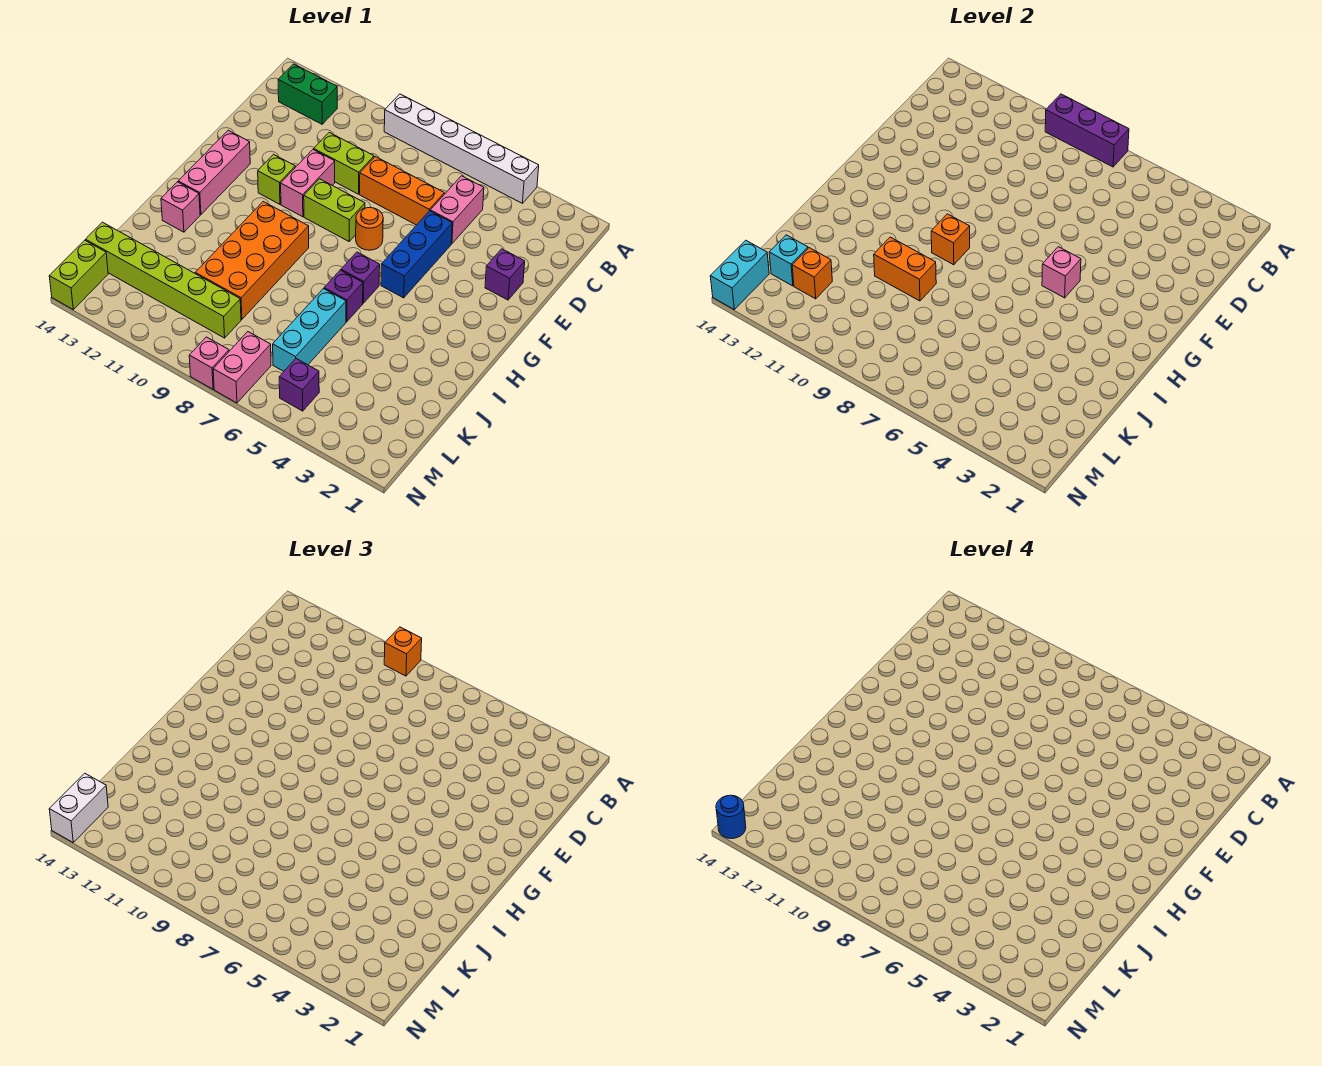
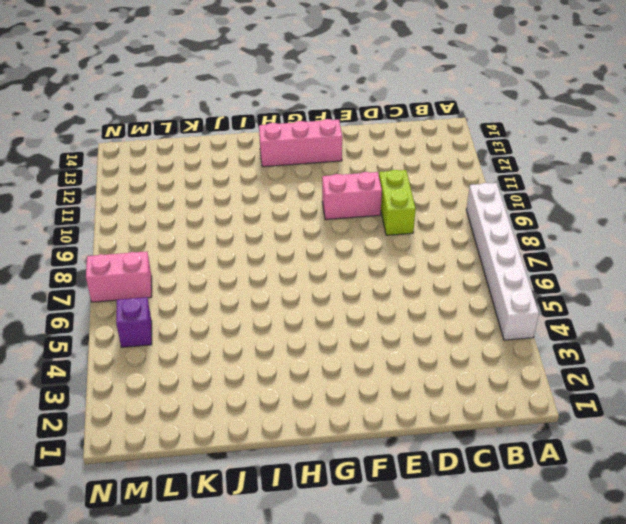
none -> green brick B12:B13 level 1
none -> pink brick C5:D5 level 1
none -> orange brick D6:D8 level 1
none -> purple brick E2 level 1

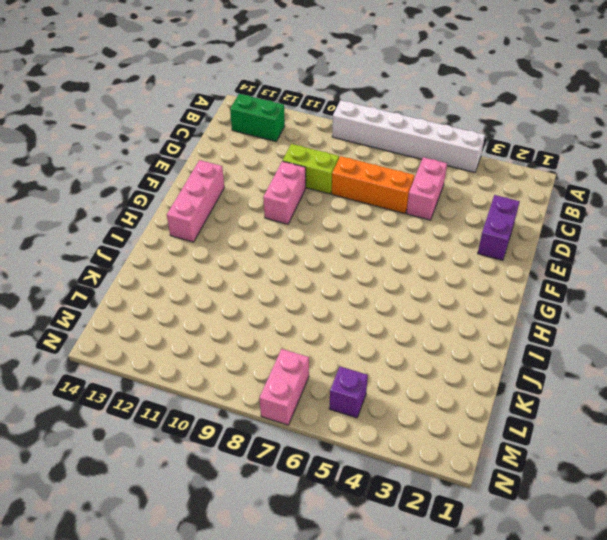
purple brick D2:E2 level 1 -> purple brick E2 level 1
none -> blue brick E5:G5 level 1
none -> orange round brick F7 level 1
none -> lime brick F8:F9 level 1
none -> lime brick F11 level 1

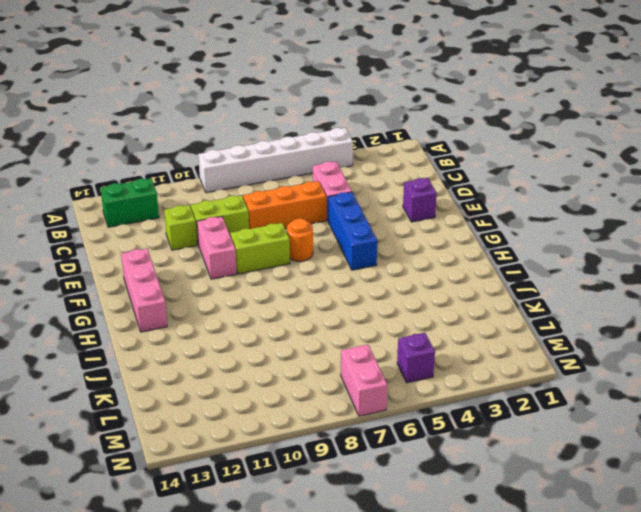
lime brick D11 level 1 -> lime brick F11 level 1
none -> purple brick H6 level 1
none -> orange brick H9:K10 level 1
none -> purple brick I6 level 1
none -> pink brick I13 level 1

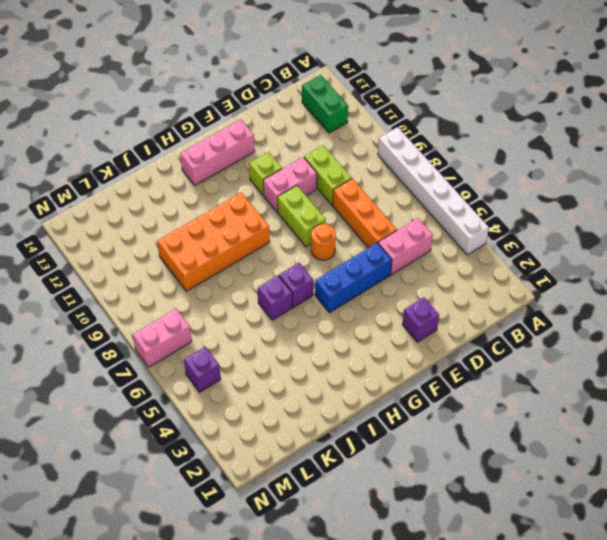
none -> pink brick I13 level 1
none -> cyan brick J6:L6 level 1
none -> lime brick L9:L14 level 1
none -> lime brick M14:N14 level 1

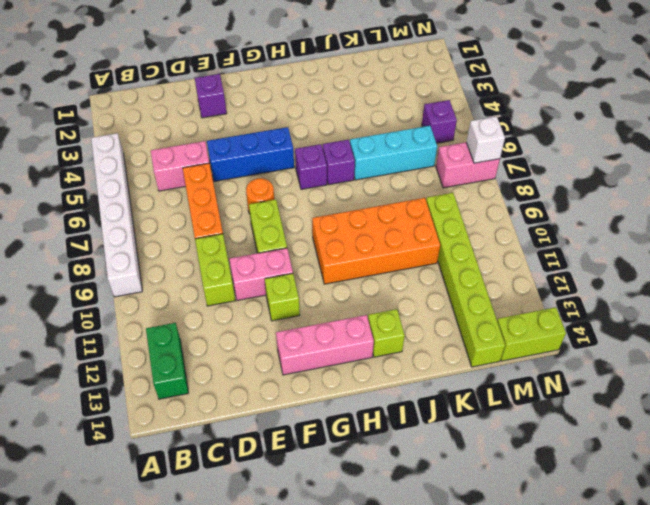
lime brick I13 level 1 -> pink brick I13 level 1
white brick N7 level 2 -> none
none -> pink brick N8 level 1
none -> purple brick A7:A9 level 2
none -> pink brick G5 level 2
none -> orange brick H9 level 2

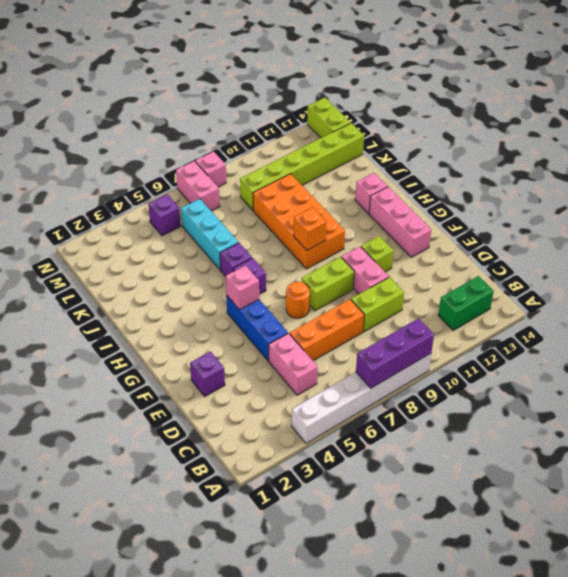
none -> orange brick J9:J10 level 2
none -> orange brick L12 level 2
none -> cyan brick L13 level 2
none -> cyan brick M14:N14 level 2

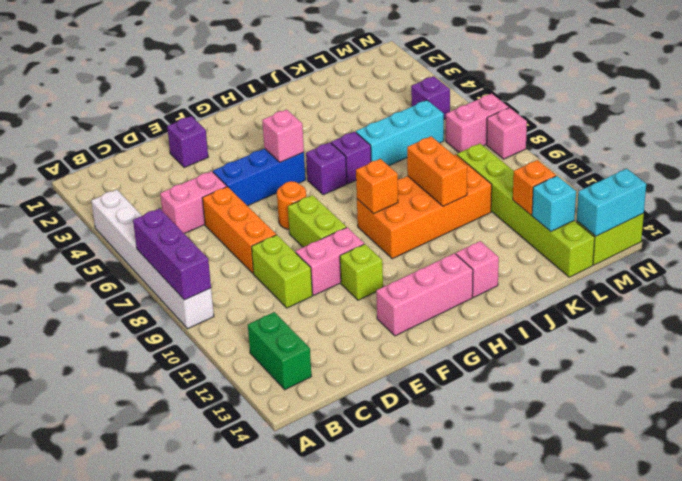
none -> orange brick A9 level 3
none -> white brick M14:N14 level 3
none -> blue round brick N14 level 4

